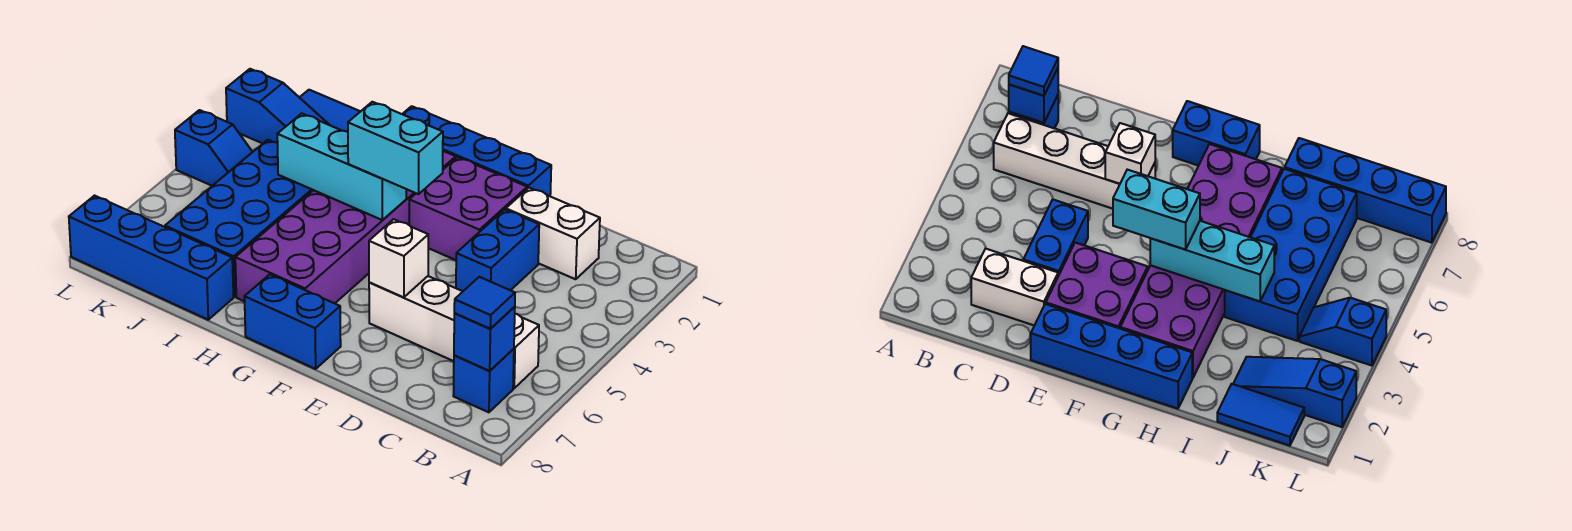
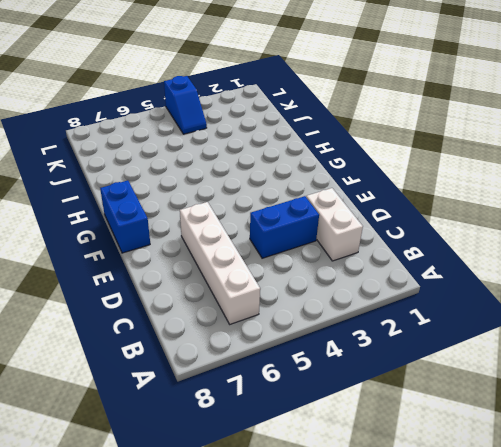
none -> blue brick B7 level 1
none -> blue brick E1:H1 level 1
none -> purple brick E2:F3 level 1

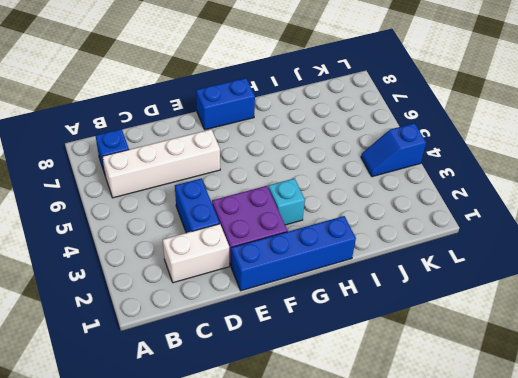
cyan brick G3 level 1 -> purple brick G2:H7 level 1
none -> blue brick I4:J7 level 1
none -> blue brick I8:L8 level 1
none -> blue tile J1:K1 level 1

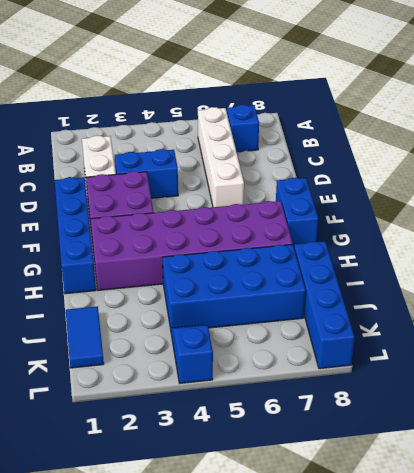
none -> blue slope J2:L2 level 1 top L
none -> blue brick B7 level 2
none -> white brick E6 level 2

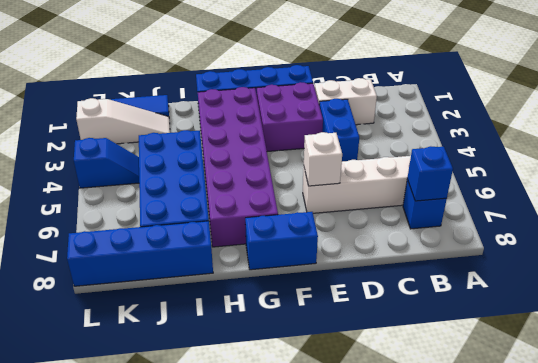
white slope J2:L2 level 1 top L -> blue slope J2:L2 level 1 top L
none -> cyan brick G4:I4 level 2
none -> blue tile B7 level 3
none -> cyan brick F4:G4 level 3

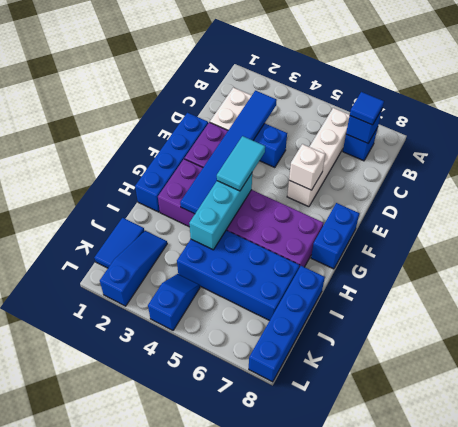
blue tile C3:H3 level 2 -> none
cyan tile F4:G4 level 3 -> cyan brick F4:G4 level 3

